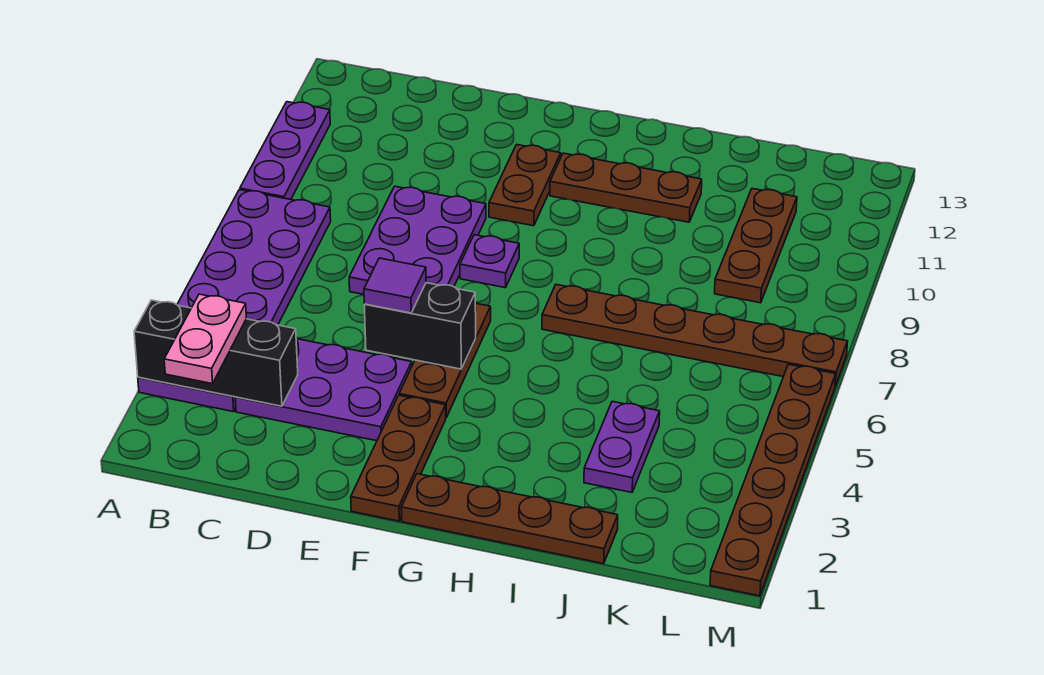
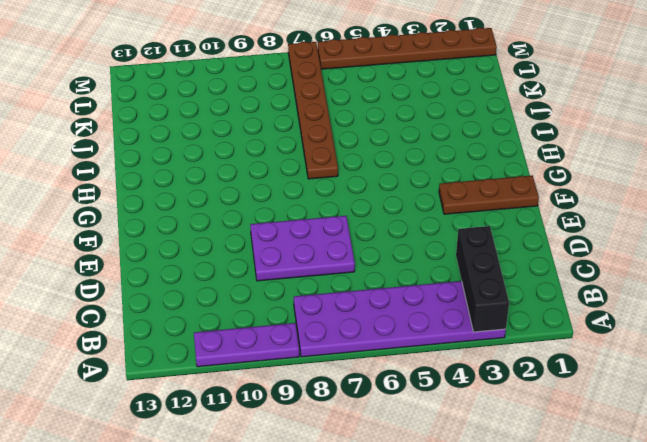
none -> purple plate C3:E4 level 1
none -> brown plate F4:F6 level 1
none -> purple plate F8 level 1

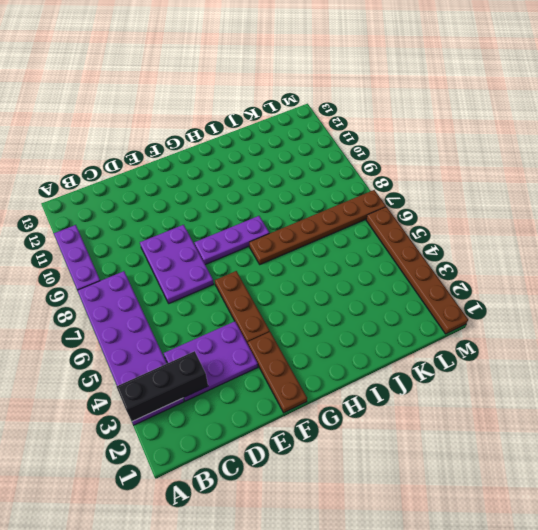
purple plate F8:H8 level 1 -> purple plate F8 level 1
none -> brown plate F10:F11 level 1
none -> brown plate G1:J1 level 1
none -> brown plate G11:I11 level 1

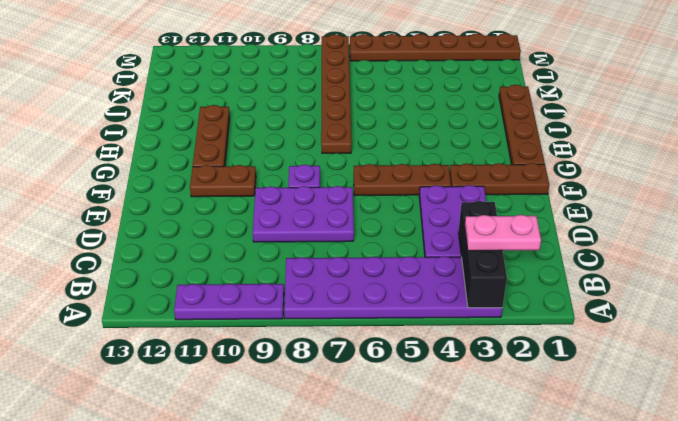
none -> purple plate J3:J4 level 1
none -> brown plate K9:K11 level 1
none -> black brick E5:F5 level 2

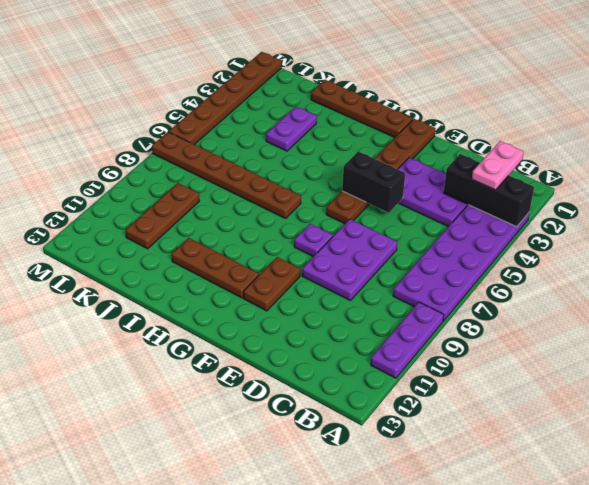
none -> purple tile E5 level 3

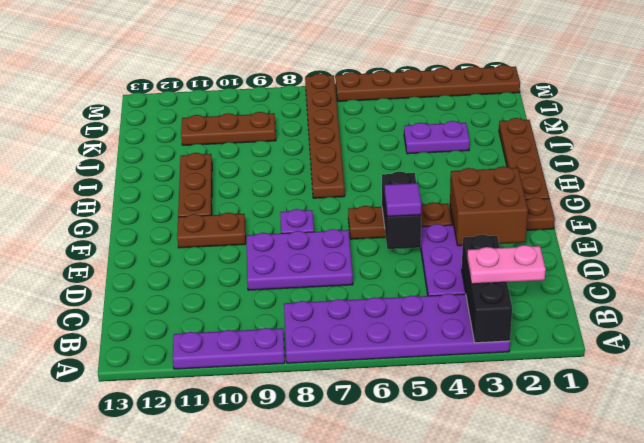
brown brick E2:F3 level 2 -> none

